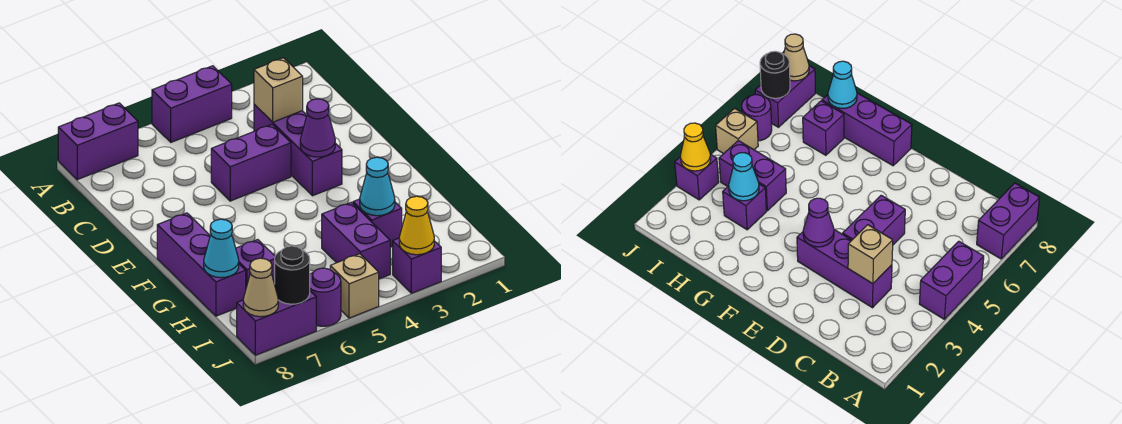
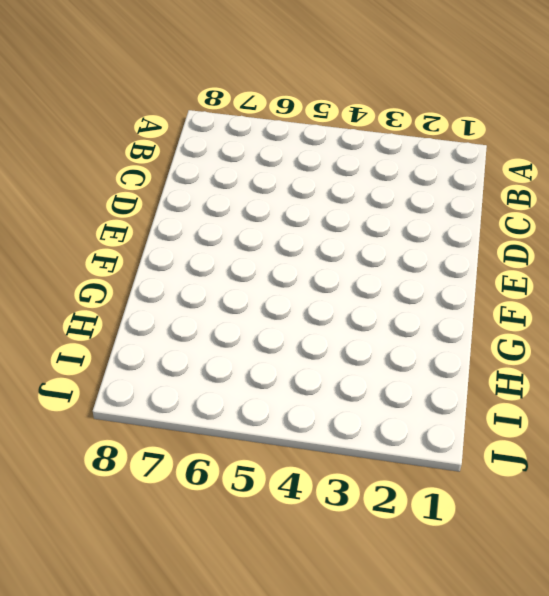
none -> purple brick A4:A5 level 1
none -> purple brick A7:A8 level 1
none -> purple brick C3:E3 level 1

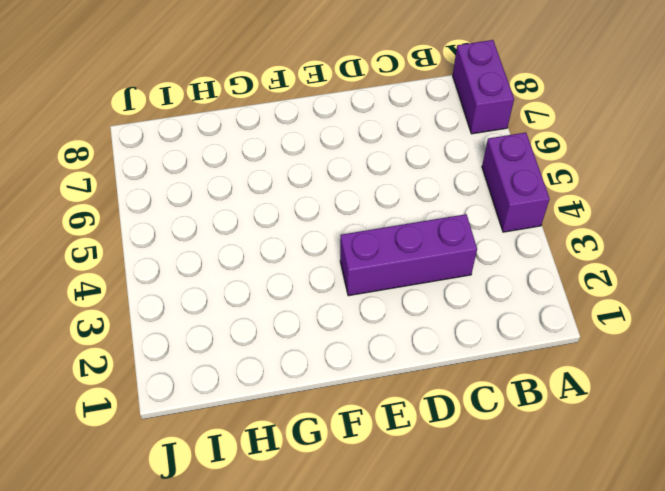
none -> purple brick D4:D5 level 1
none -> purple brick F8:H8 level 1
none -> purple brick H3 level 1

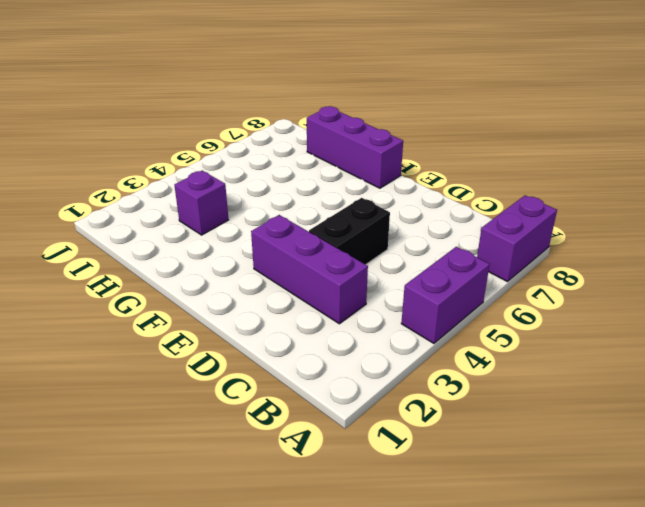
black brick D4:D5 level 1 -> purple brick D4:D5 level 1
none -> purple brick H4:I4 level 1
none -> purple brick H7 level 1
none -> purple brick J3 level 1

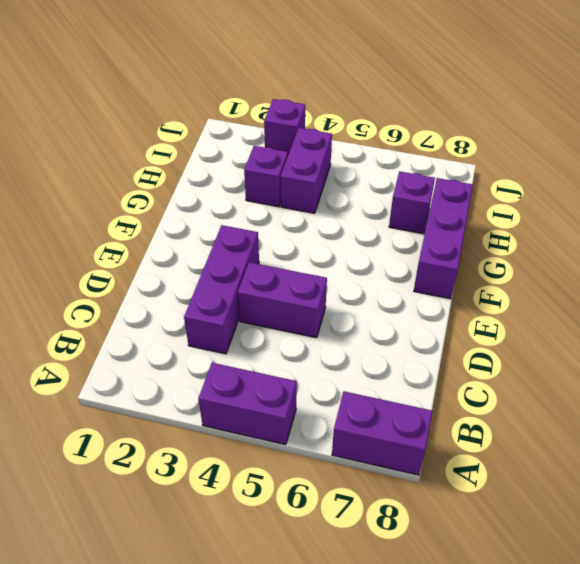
none -> tan brick J5 level 1
none -> purple round brick J6 level 1
none -> purple brick J7:J8 level 1

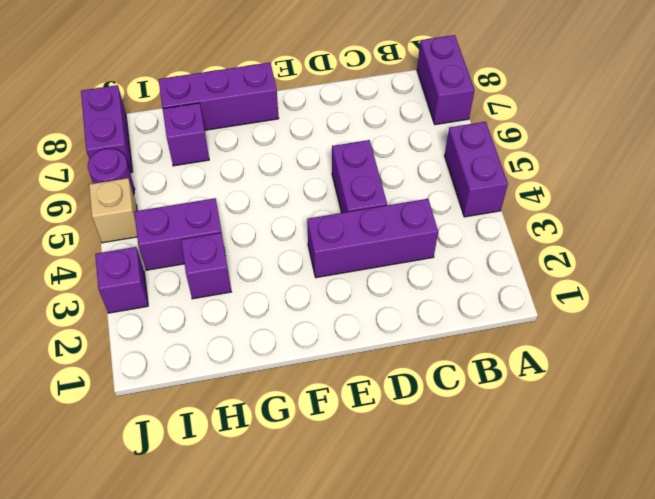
none -> tan brick C3 level 2
none -> purple cone E3 level 2
none -> cyan cone H3 level 2

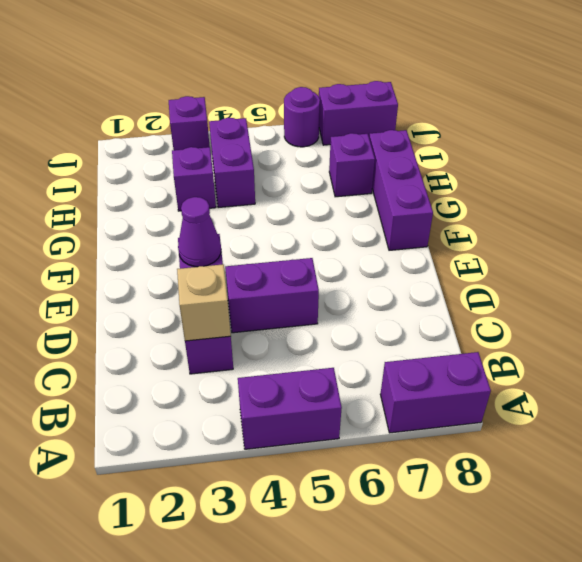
none -> tan brick J5 level 1
none -> cyan cone H3 level 2
none -> cyan cone H8 level 2

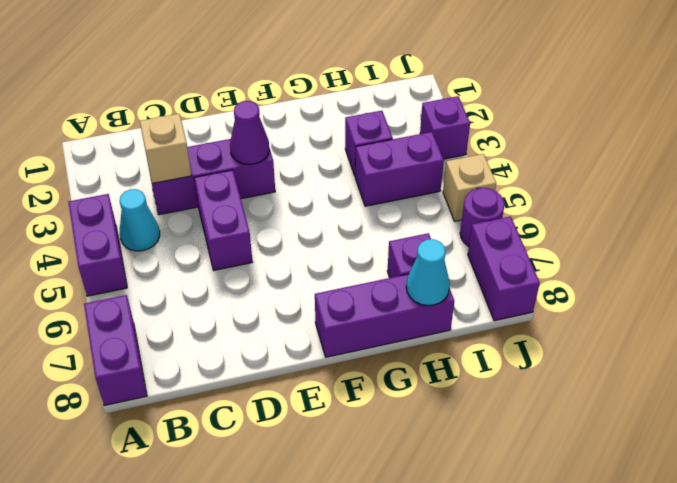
cyan cone B4 level 1 -> cyan cone H3 level 2
none -> yellow cone J3 level 2
none -> black round brick J7 level 2
none -> tan cone J8 level 2

